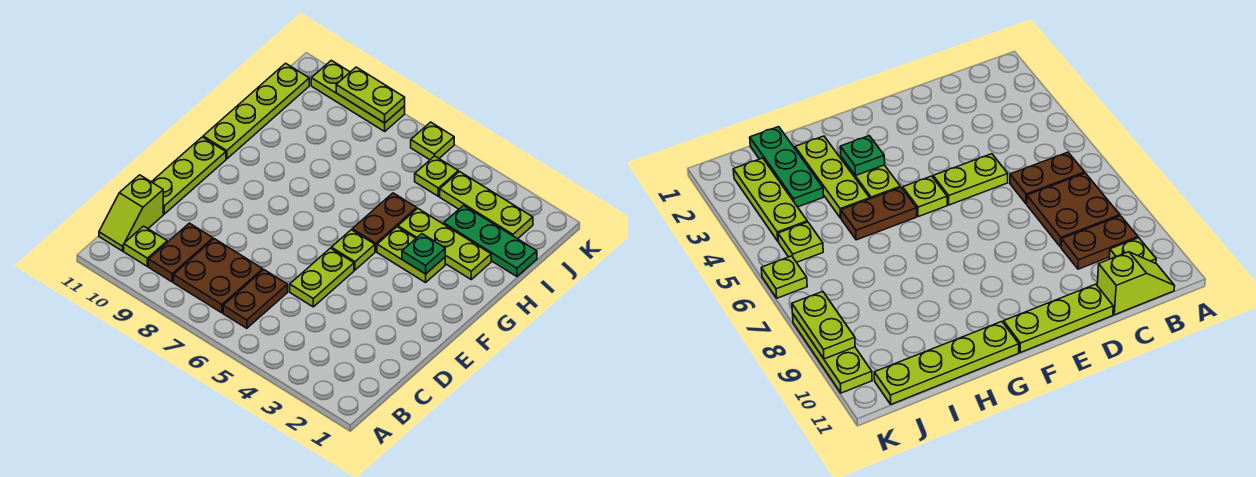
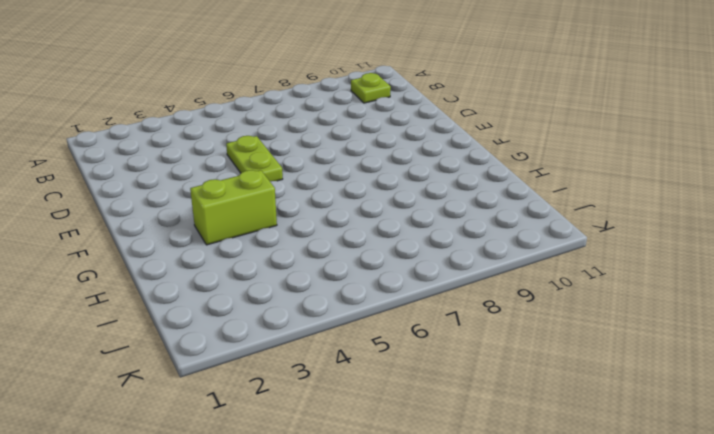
lime brick G3:G4 level 1 -> lime plate G3:G4 level 1
none -> brown plate B6:C6 level 1
none -> brown plate B7:C8 level 1
none -> brown plate B9:C9 level 1

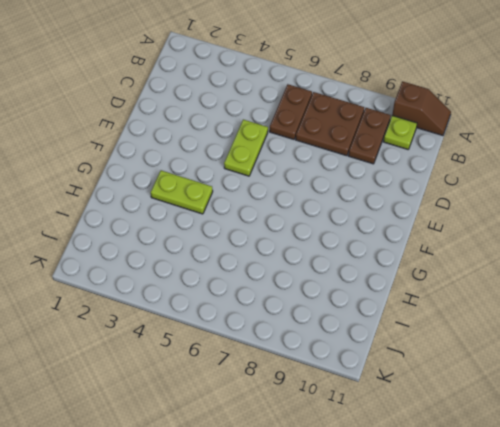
brown slope A10:A11 level 1 top 10 -> none
none -> lime slope B11:C11 level 1 top C
none -> lime plate D11:F11 level 1
none -> lime plate F5 level 1

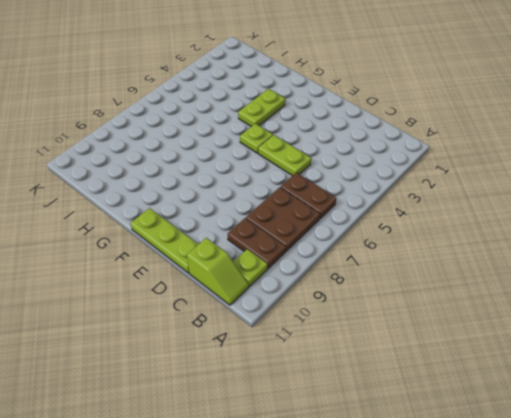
none -> brown plate G5:H5 level 1
none -> lime plate G11:J11 level 1
none -> lime plate H2:H4 level 1

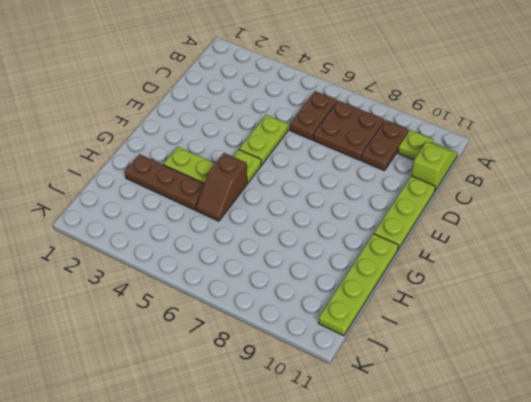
brown slope G5:H5 level 1 top G -> brown plate G5:H5 level 1
brown plate H2:H4 level 1 -> lime plate H2:H4 level 1
none -> green plate I1:I3 level 1
none -> lime plate J2:J4 level 1
none -> lime plate J5 level 1

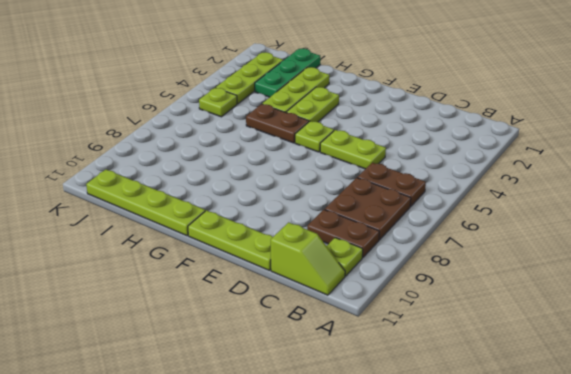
none -> lime plate K6 level 1
none -> lime plate K8:K10 level 1
none -> green plate G3 level 2

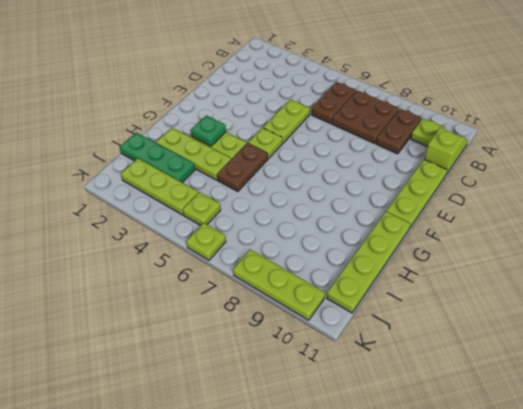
none -> lime plate K8:K9 level 2

